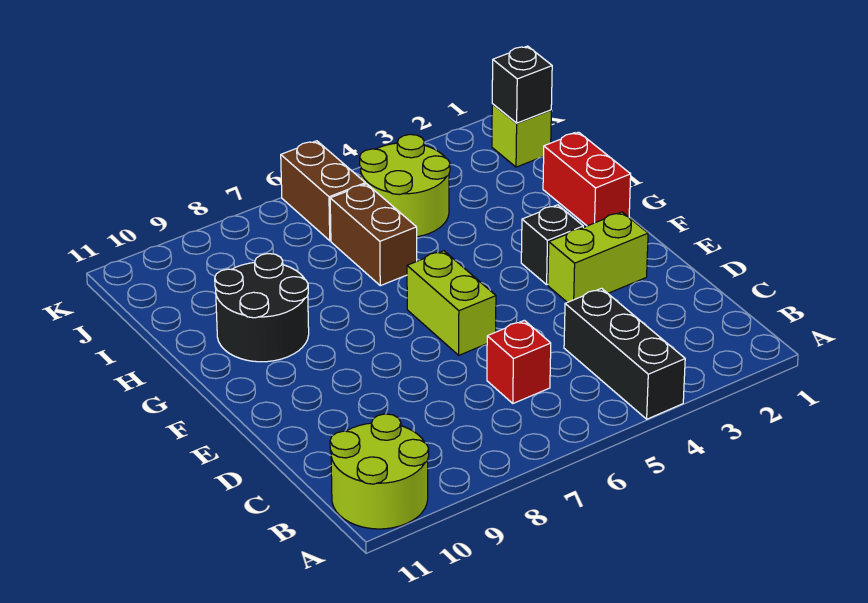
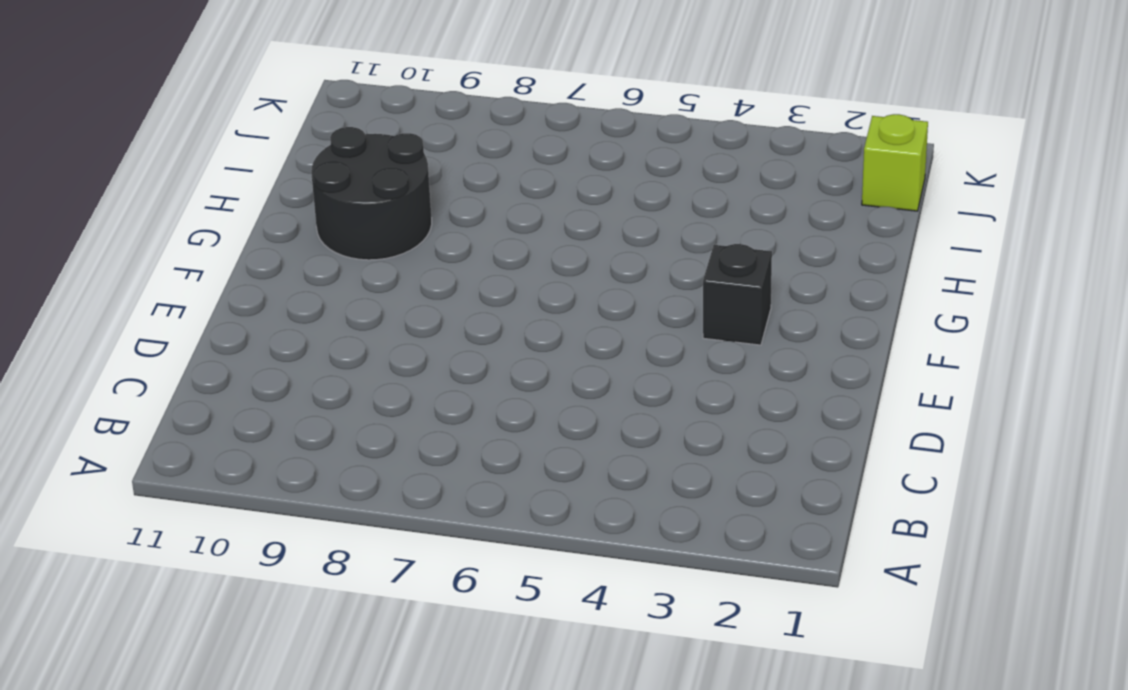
none -> black brick A4:C4 level 1
none -> lime round brick A10:B11 level 1
none -> red brick C6 level 1

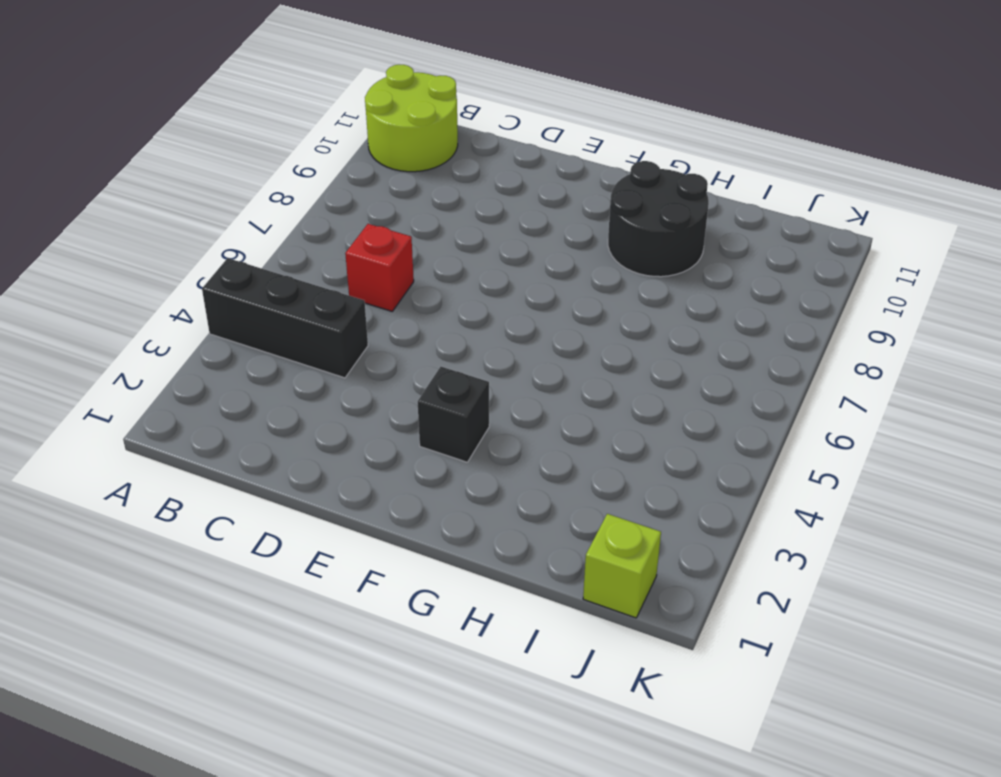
none -> lime brick E2:E3 level 1
none -> lime brick E6:F6 level 1
none -> red brick G1:H1 level 1

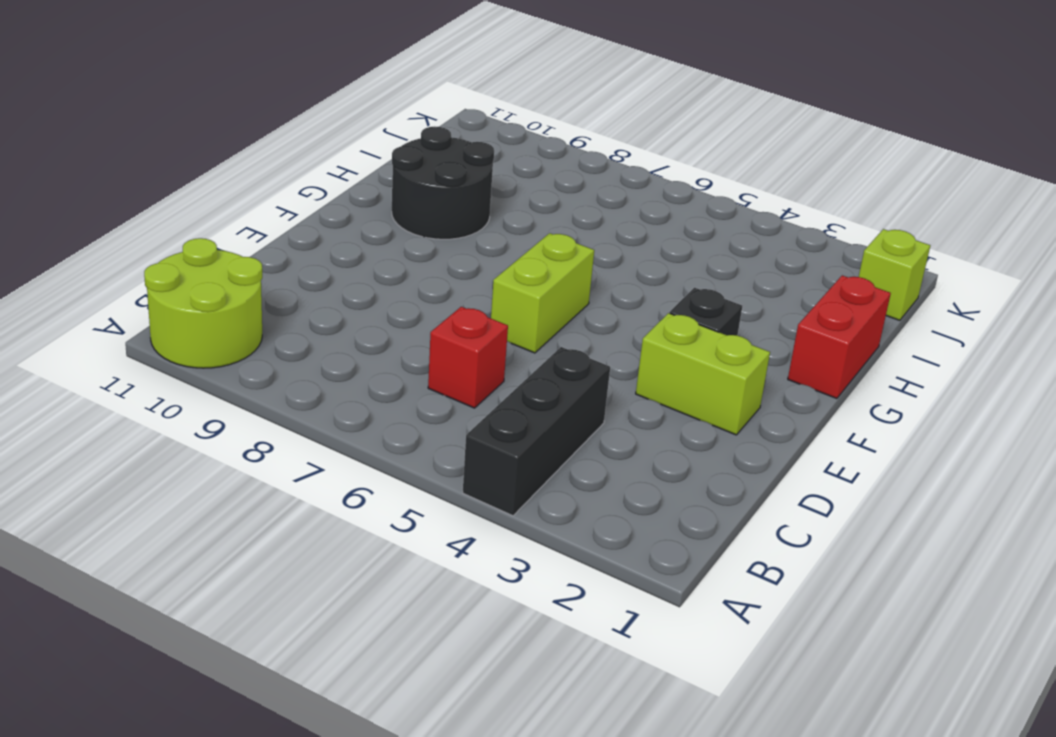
none -> brown brick H6:I6 level 1
none -> lime round brick I4:J5 level 1
none -> brown brick J6:K6 level 1

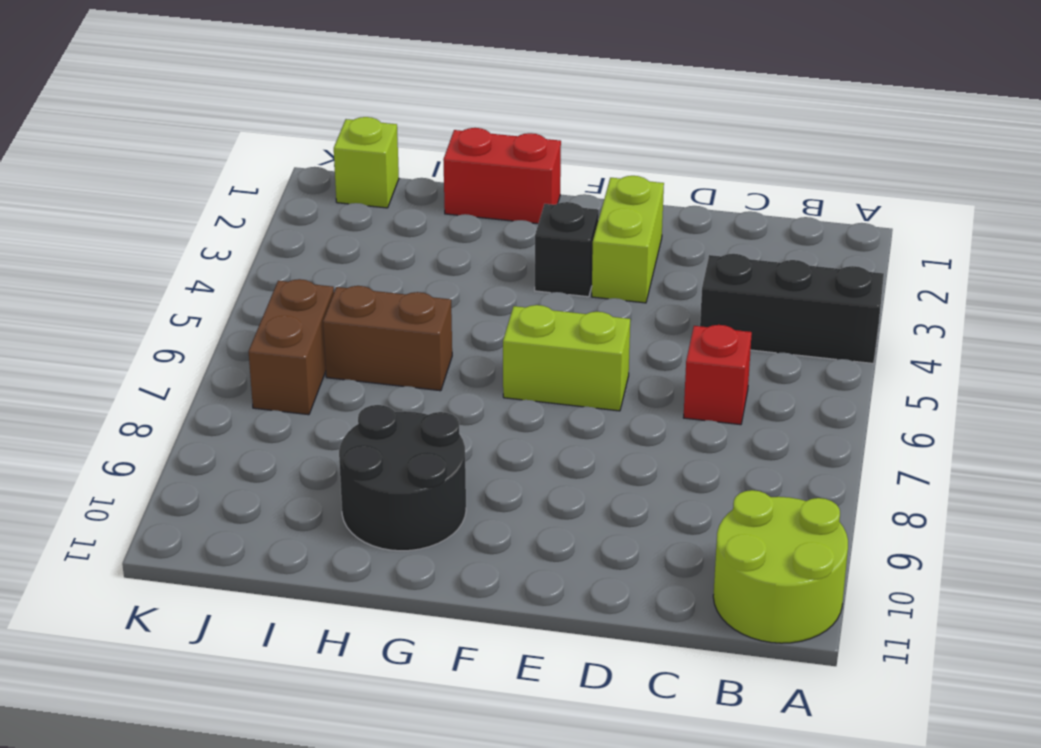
brown brick J6:J7 level 1 -> brown brick J6:K6 level 1
none -> lime round brick I4:J5 level 1
none -> black brick J1 level 2

